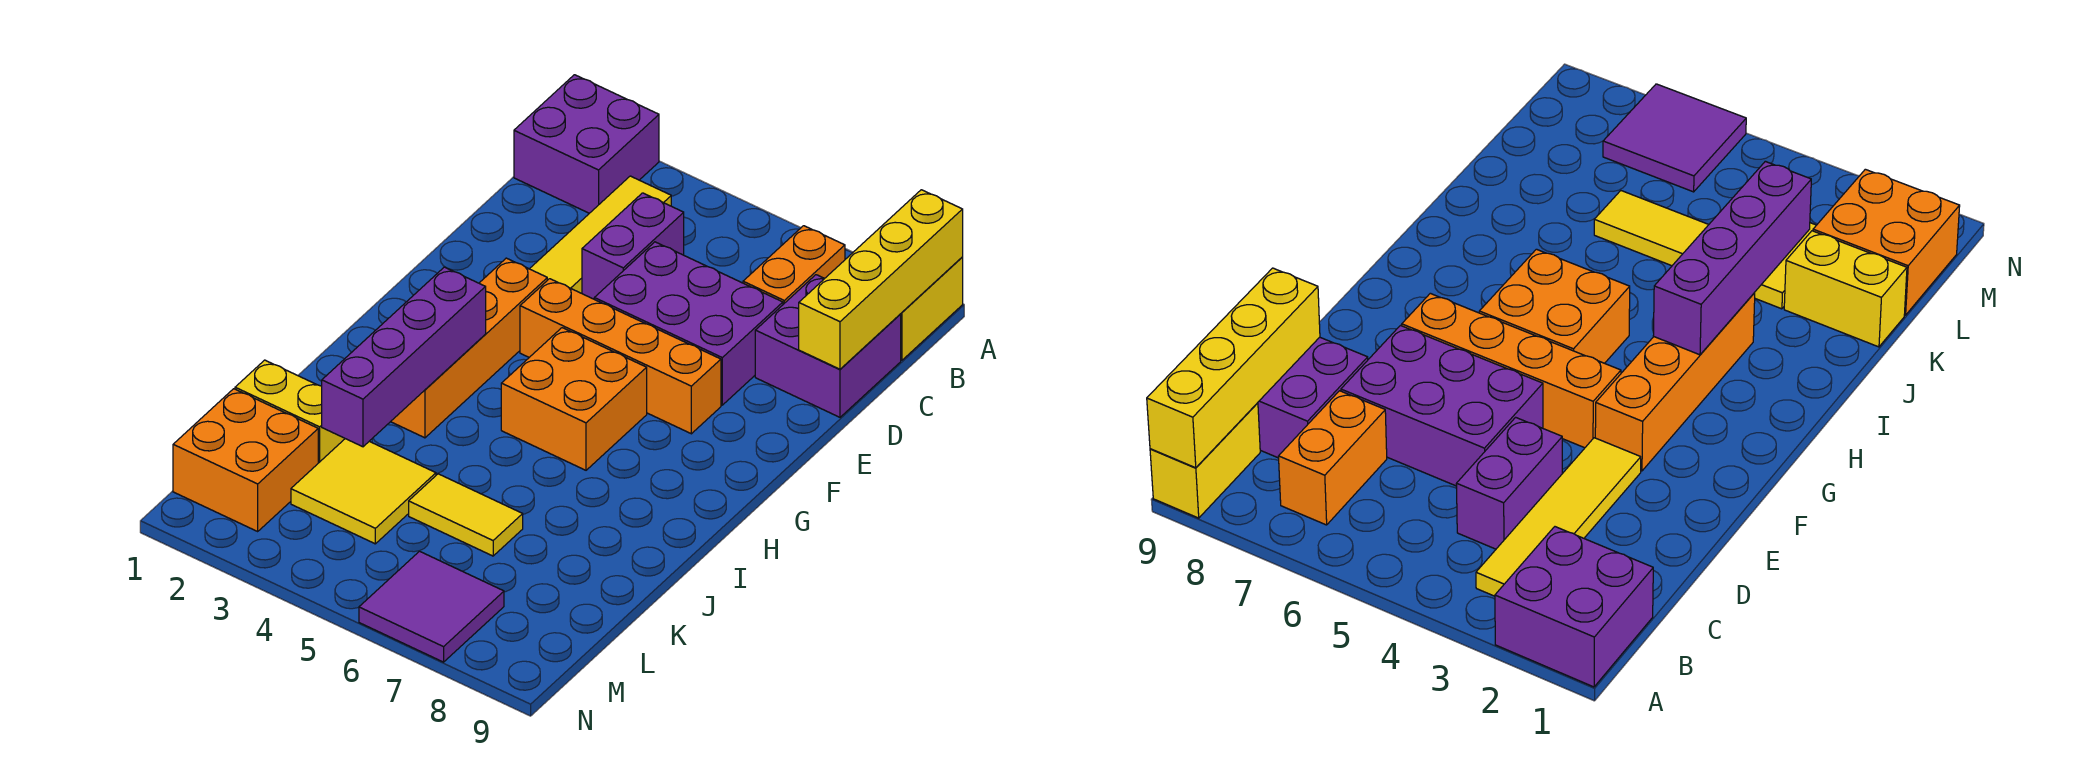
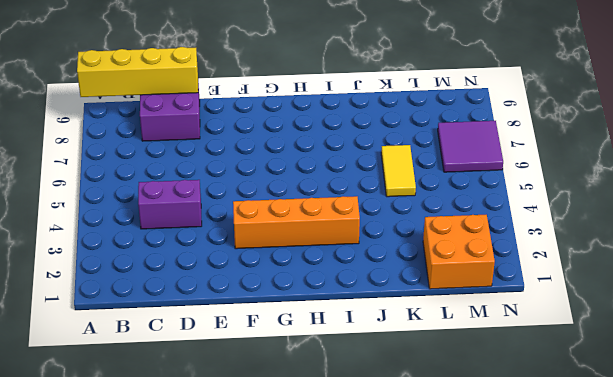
none -> purple brick A1:B2 level 1
none -> yellow brick A9:B9 level 1
none -> yellow tile B3:E3 level 1

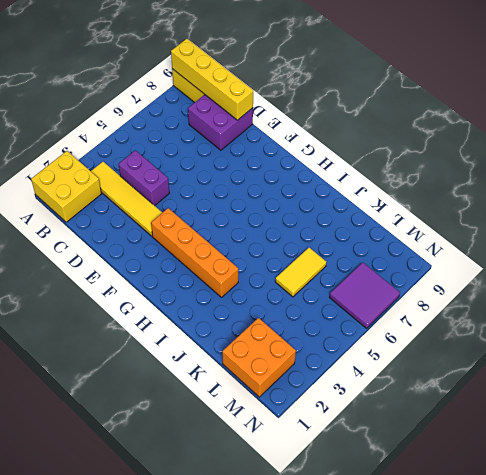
yellow brick A1:B2 level 1 -> purple brick A1:B2 level 1
none -> orange brick B7:C7 level 1
none -> purple brick D5:E7 level 1
none -> orange brick F4:F7 level 1

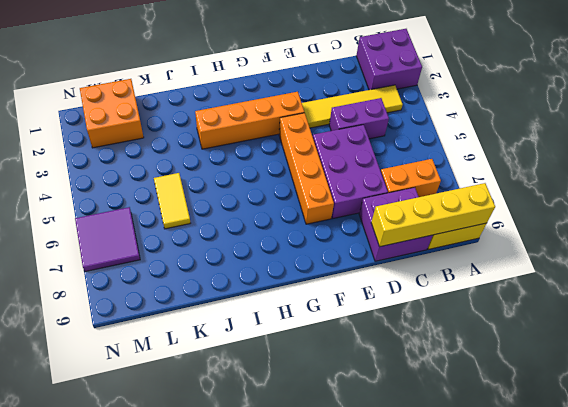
none -> orange brick G5:H6 level 1
none -> yellow brick K1:K2 level 1
none -> yellow tile K3:L4 level 1

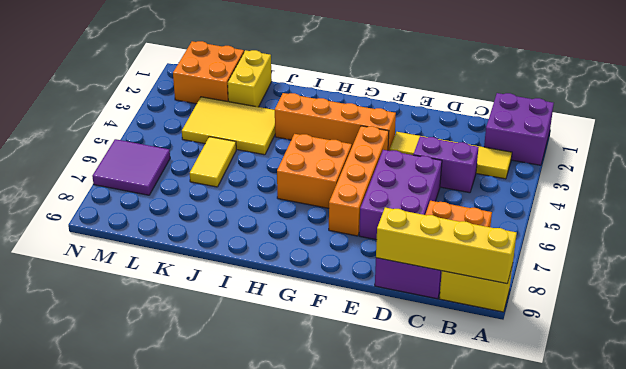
yellow tile J3:L4 level 1 -> yellow tile K3:L4 level 1
none -> purple brick H3:K3 level 2

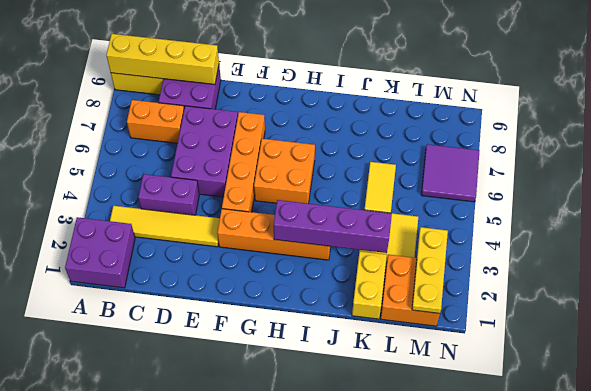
yellow plate M1:M3 level 2 -> none

